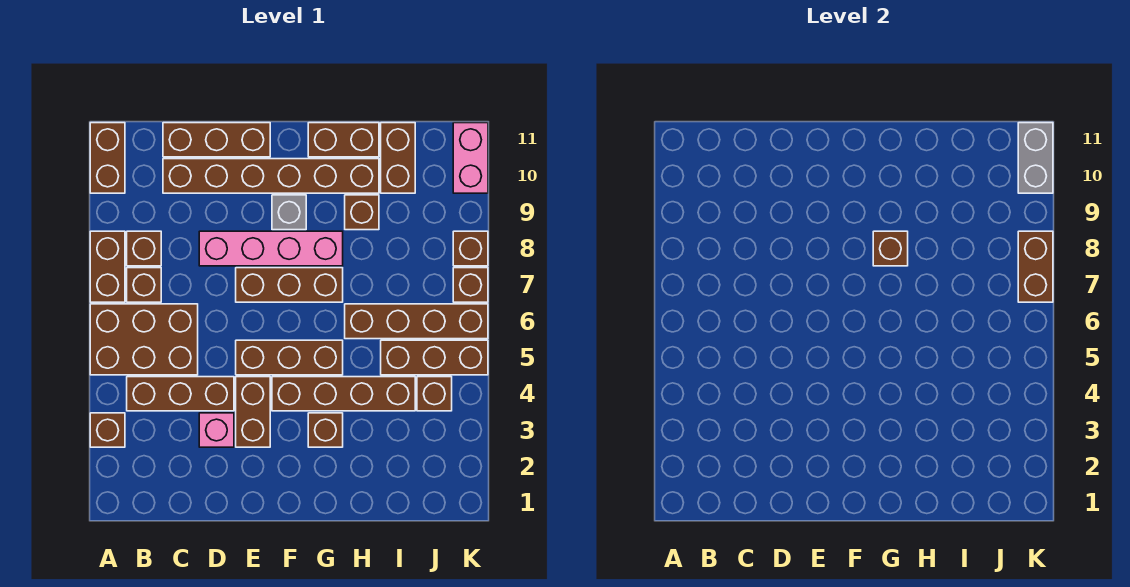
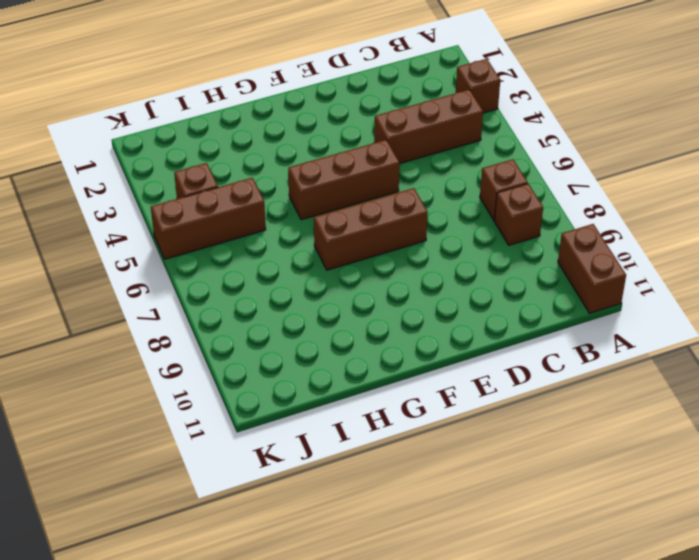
none -> brown brick A5:C6 level 1
none -> brown brick A7:A8 level 1
none -> brown brick C10:H10 level 1

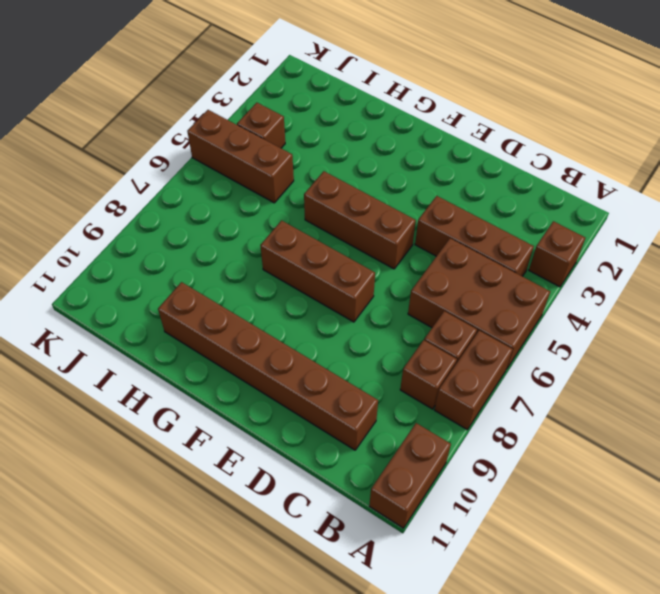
none -> brown brick C11:E11 level 1
none -> pink brick D3 level 1
none -> pink brick D8:G8 level 1

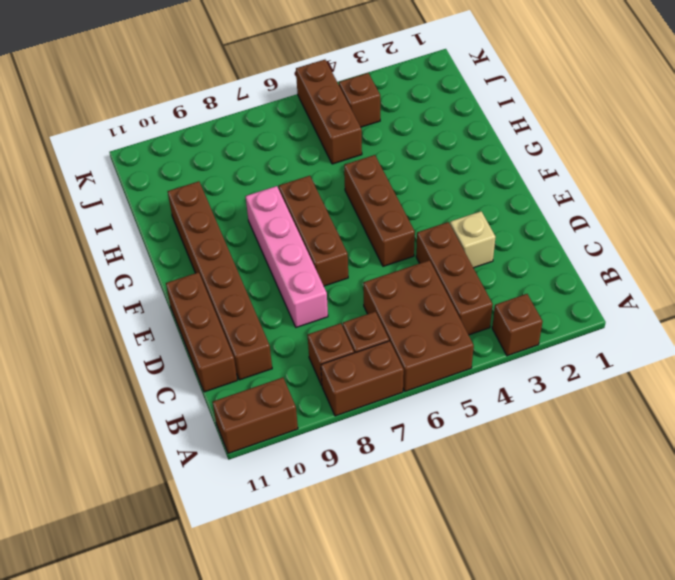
tan brick D3 level 1 -> pink brick D3 level 1
none -> brown brick E3:E4 level 1
none -> brown brick F4:I4 level 1
none -> grey brick F9 level 1

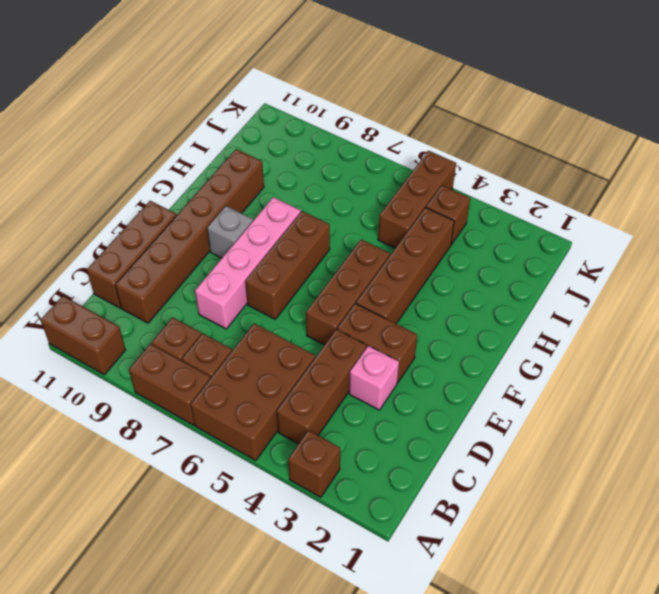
none -> brown brick G3 level 1
none -> brown brick G11:H11 level 1
none -> brown brick H6:K6 level 1

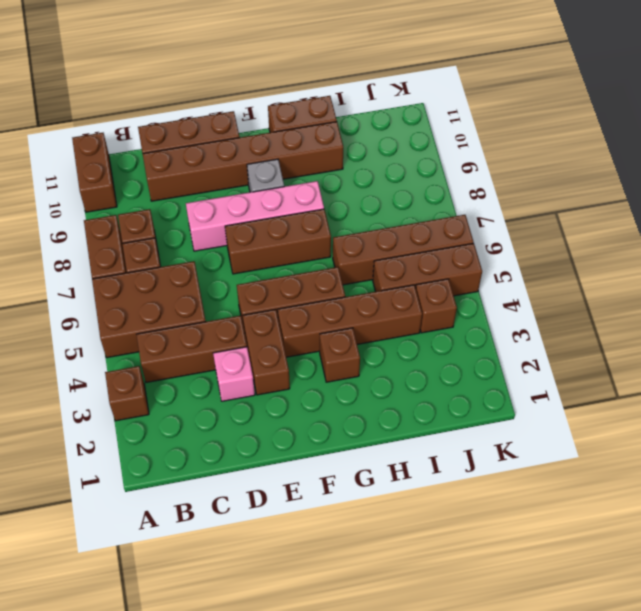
none -> brown brick H9 level 1
none -> brown brick I10:I11 level 1
none -> brown brick K7 level 1

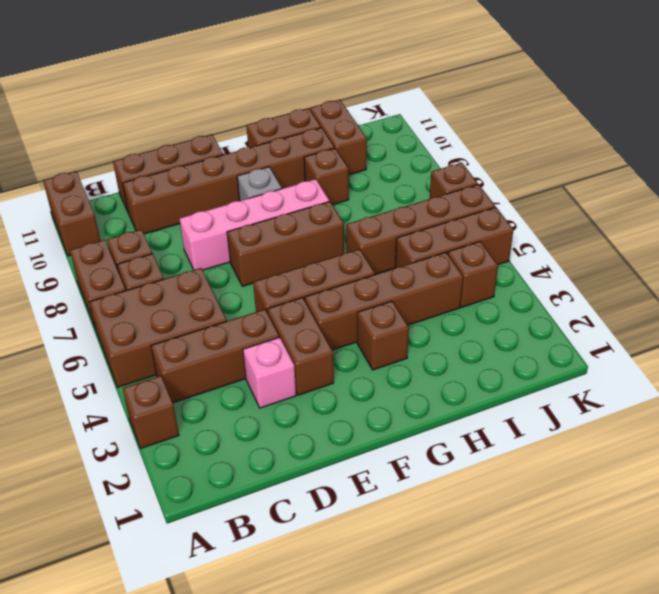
none -> brown brick K8 level 1
none -> pink brick K10:K11 level 1
none -> brown brick G8 level 2

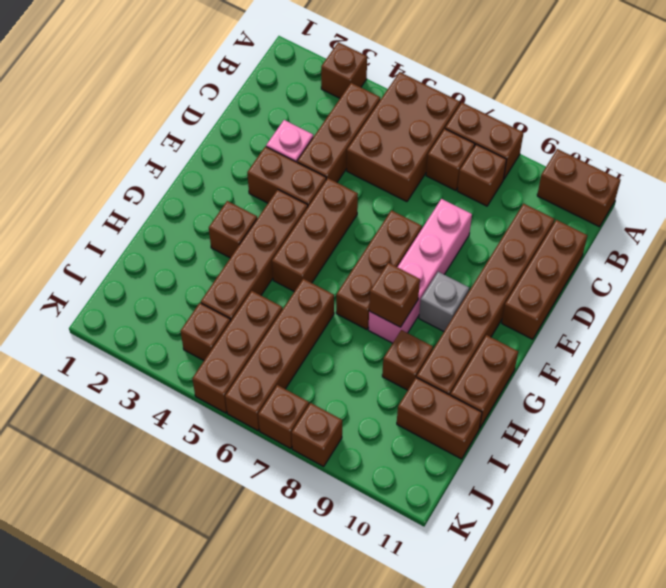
none -> pink brick K10:K11 level 1
none -> brown brick K7:K8 level 2
none -> grey brick K10:K11 level 2

